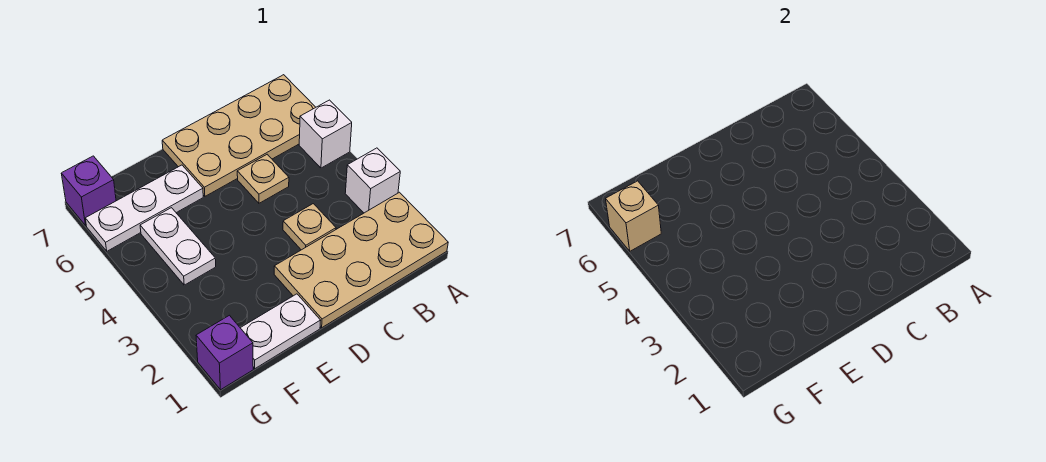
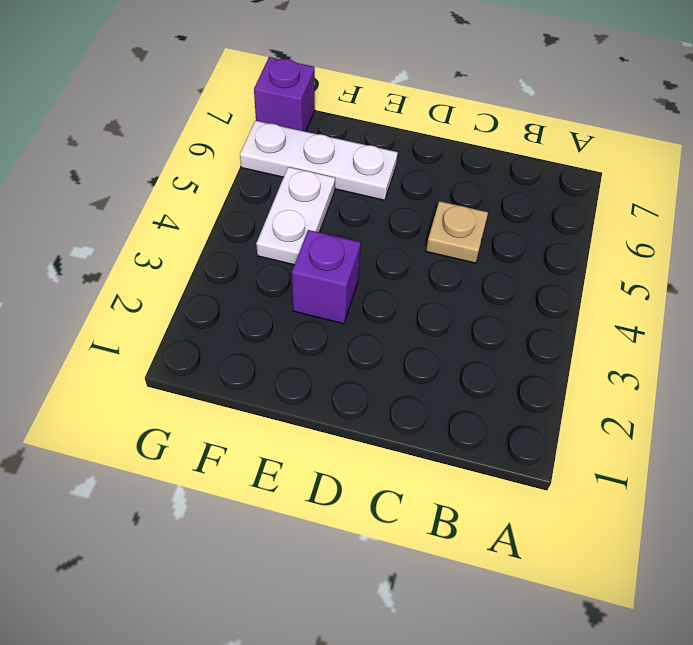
purple brick E3 level 1 -> purple brick G1 level 1
none -> tan plate A1:D2 level 1
none -> white brick A3 level 1
none -> white brick A5 level 1

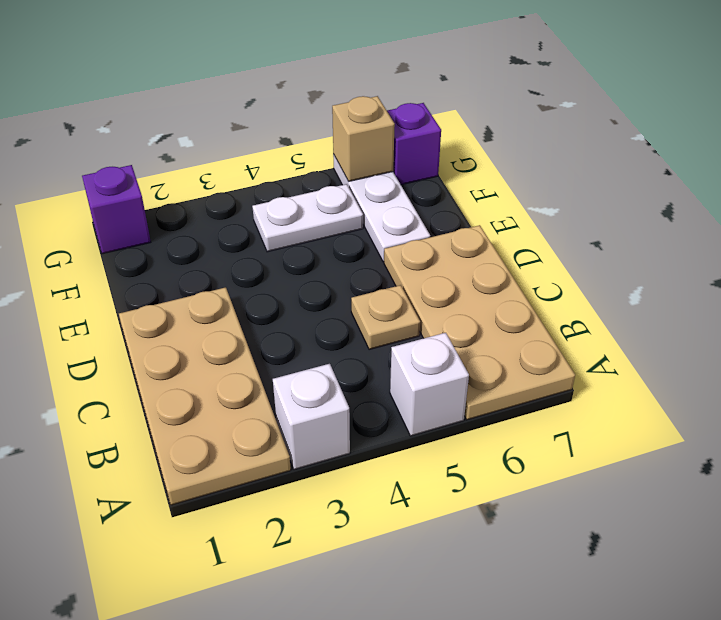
none -> tan plate C3 level 1
none -> white plate E1:F1 level 1

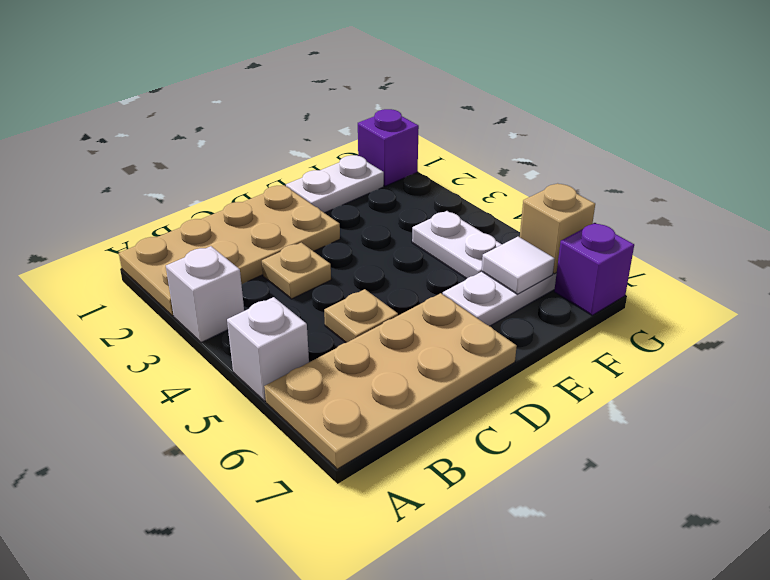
white tile F6 level 2 -> none

